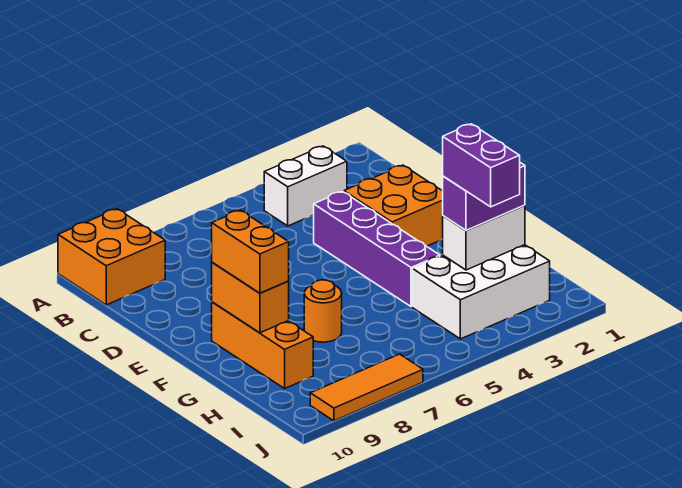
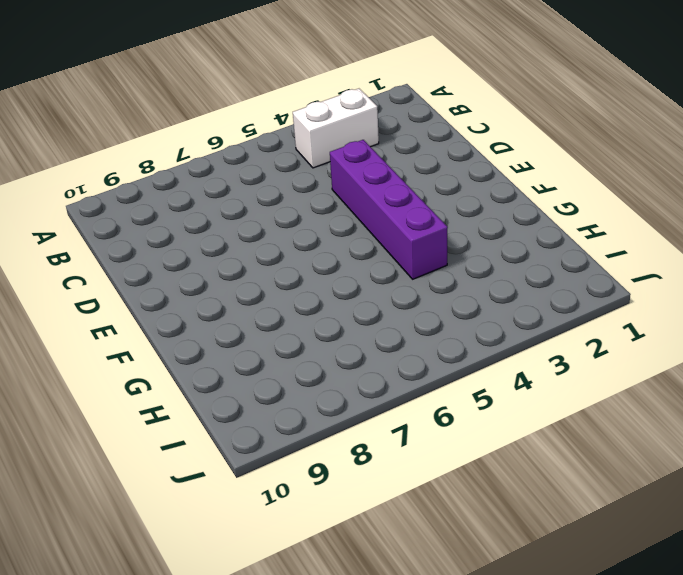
none -> orange brick A9:B10 level 1
none -> orange brick D2:E3 level 1
none -> orange brick F9:H9 level 1

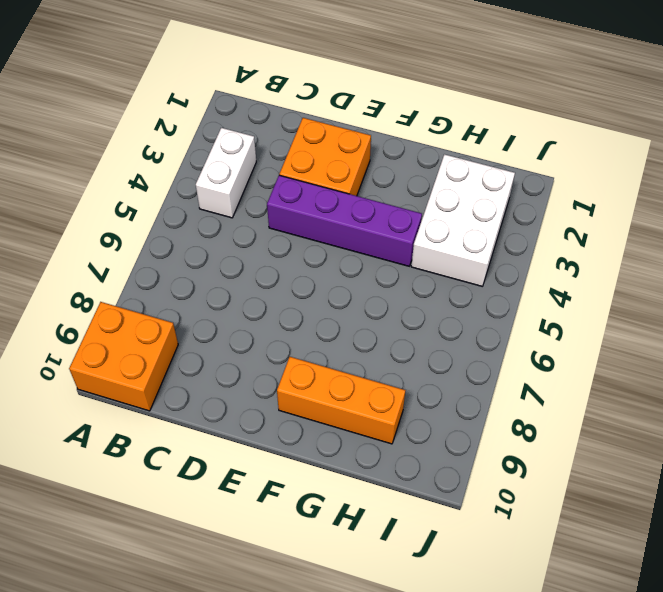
none -> orange round brick G7 level 1
none -> orange tile J7:J9 level 1
none -> orange brick F9:G9 level 2

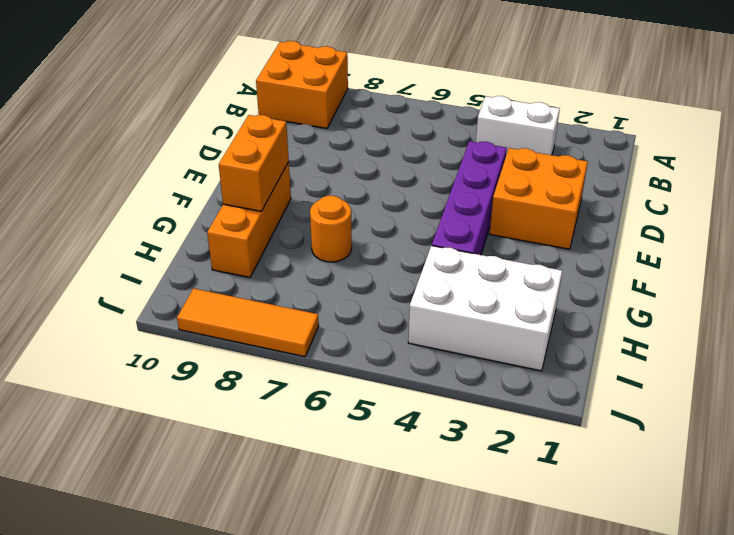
none -> white brick H2:H3 level 2
none -> orange brick F9:G9 level 3
none -> purple brick H2:H3 level 3

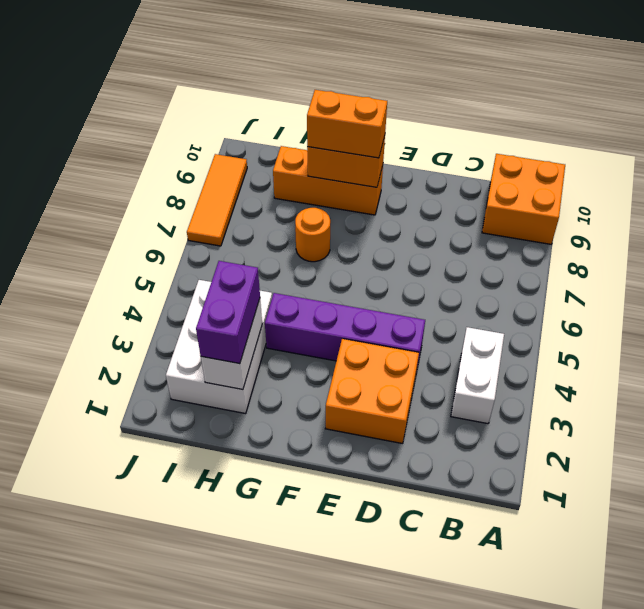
none -> purple brick H3:I3 level 4

